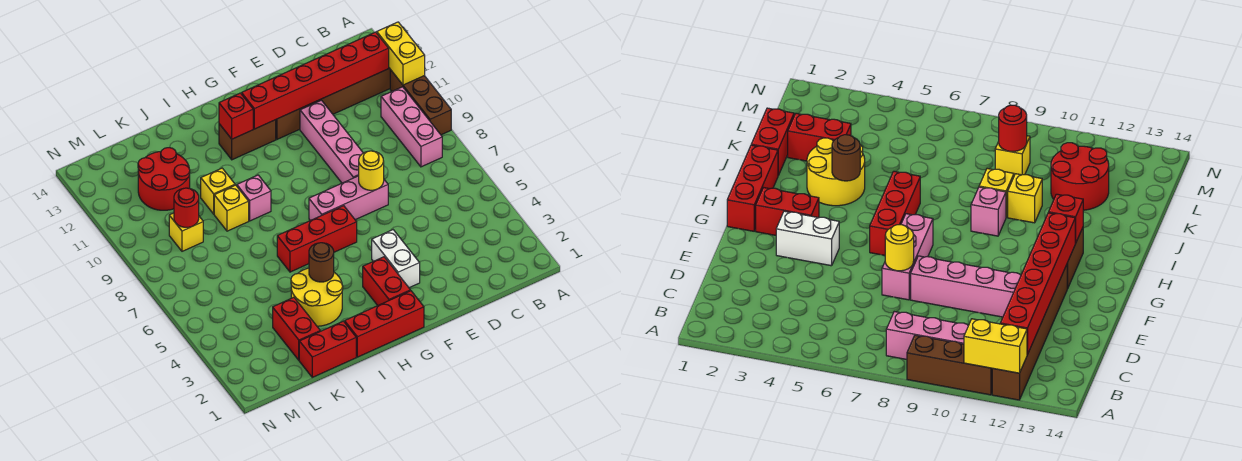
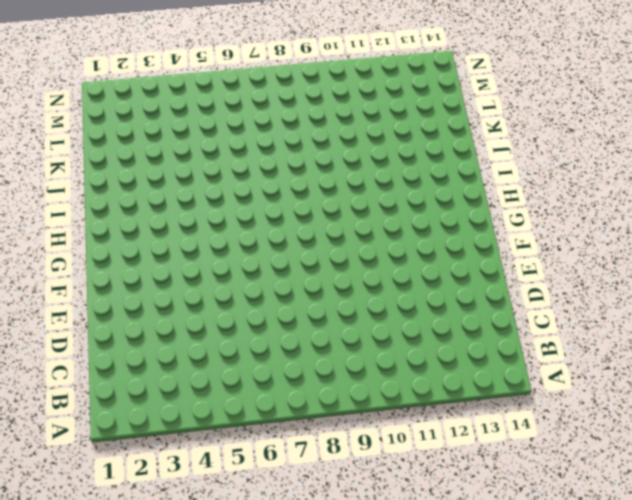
none -> brown brick A9:A11 level 1
none -> brown brick A12:F12 level 1
none -> pink brick B8:B10 level 1

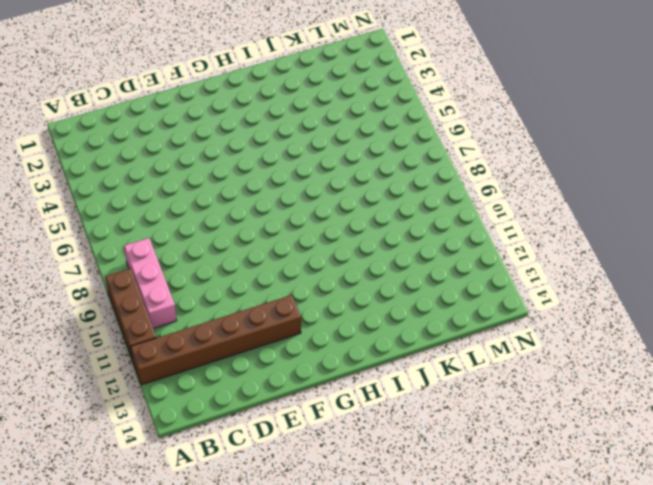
none -> pink brick E7:G7 level 1
none -> pink brick E8:E11 level 1
none -> white brick F3:F4 level 1

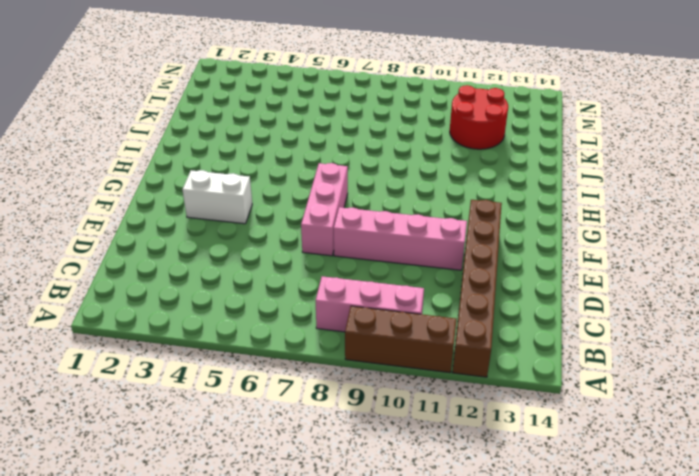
none -> red brick G1:I1 level 1
none -> red brick G2:G3 level 1
none -> red brick G6:I6 level 1

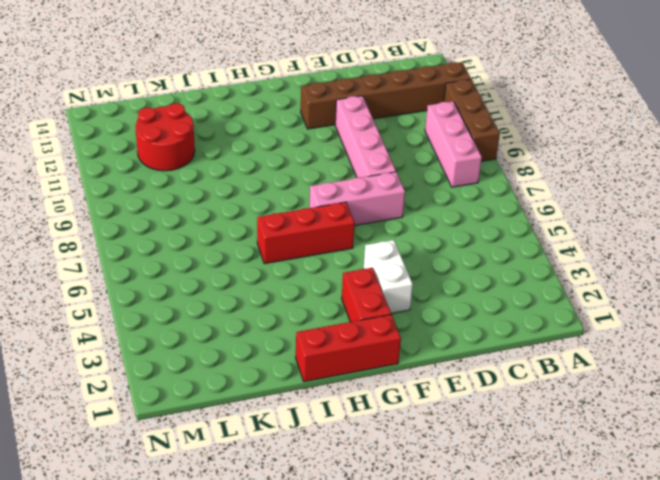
none -> brown brick G12:H12 level 1
none -> yellow round brick I3:J4 level 1
none -> pink brick I9 level 1

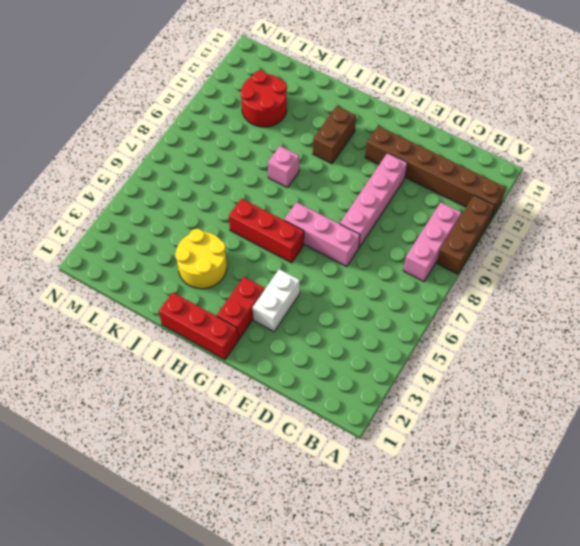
brown brick H11:H12 level 1 -> brown brick G12:H12 level 1
none -> red brick J1:K1 level 1
none -> yellow brick J9 level 1
none -> yellow brick J10 level 1

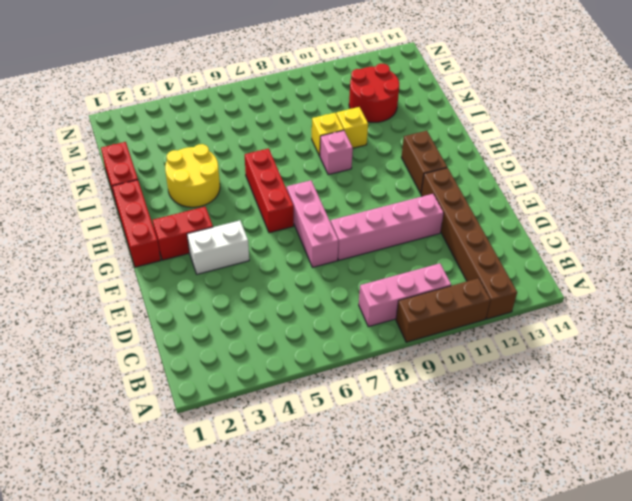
none -> red brick K2:K3 level 1
none -> yellow brick L9 level 1
none -> yellow brick A11:A12 level 2

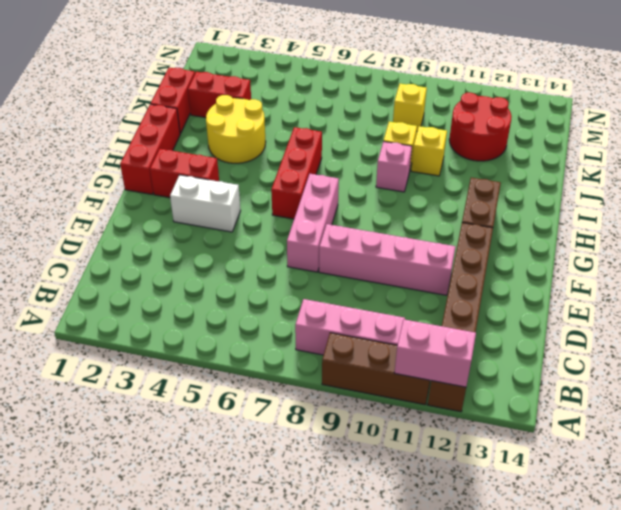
pink brick A11:A12 level 2 -> yellow brick A11:A12 level 2
none -> red brick B12:G12 level 2
none -> yellow round brick E7 level 2
none -> red brick H12 level 2

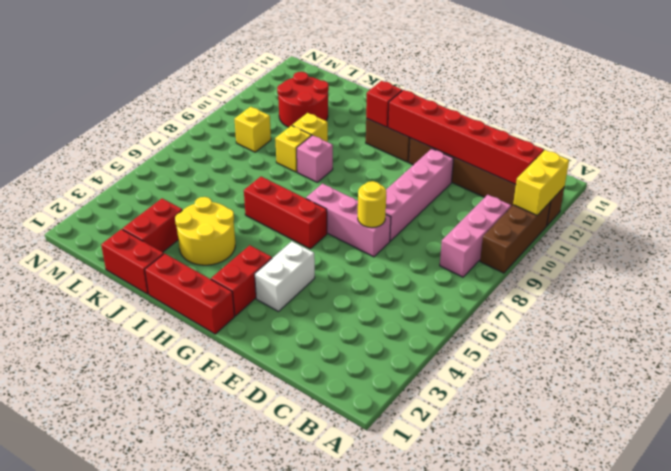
none -> brown round brick I4 level 2
none -> red round brick L9 level 2

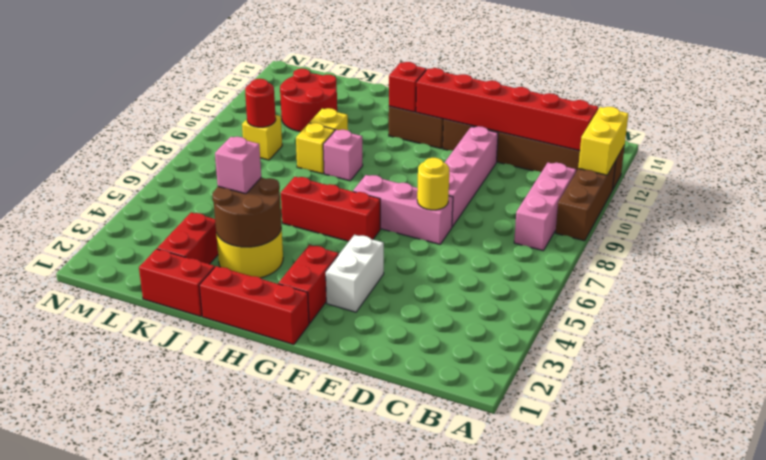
brown round brick I3:J4 level 2 -> brown round brick I4 level 2
pink brick J4 level 3 -> none

